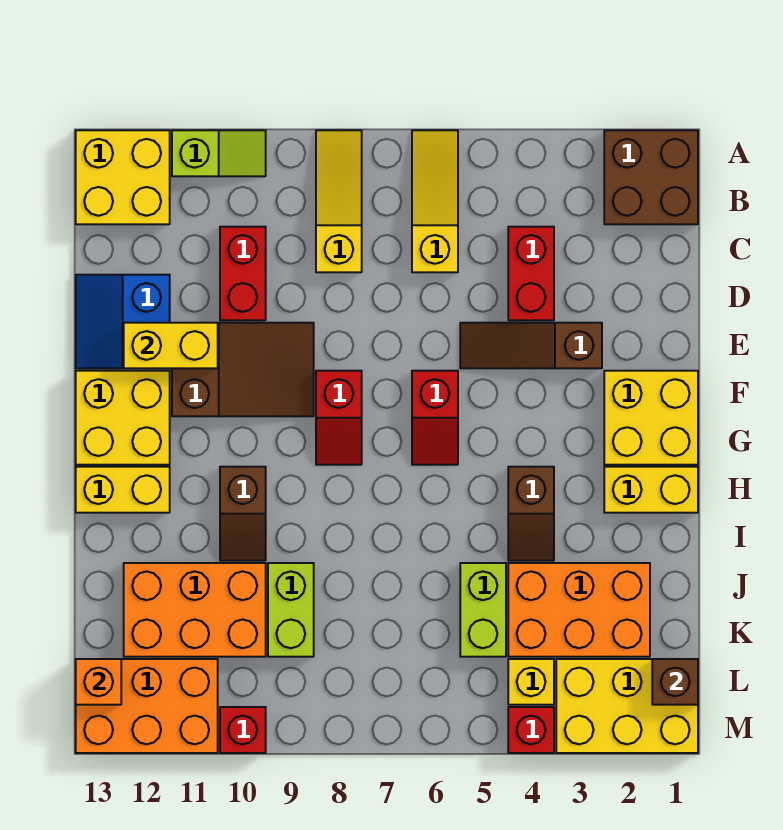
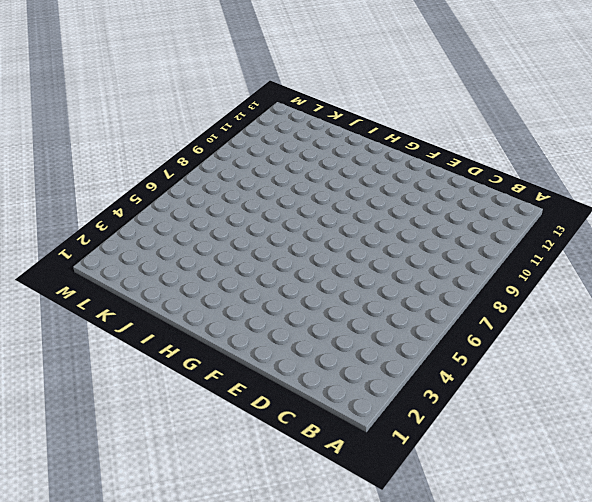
none -> brown brick A1:B2 level 1
none -> yellow slope A6:C6 level 1 top C
none -> yellow slope A8:C8 level 1 top C
none -> lime slope A10:A11 level 1 top 11

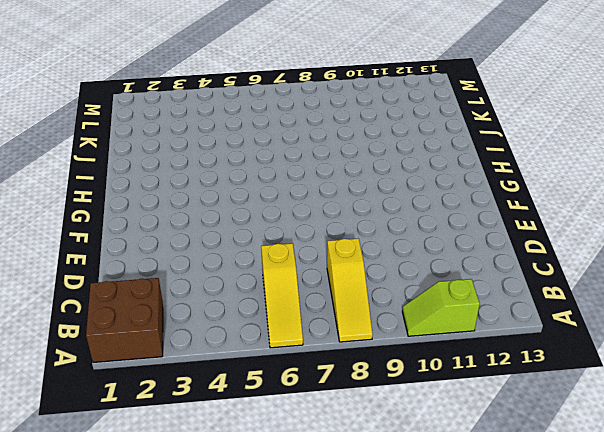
none -> yellow brick A12:B13 level 1
none -> red brick C4:D4 level 1
none -> red brick C10:D10 level 1
none -> blue slope D12:E13 level 1 top 12

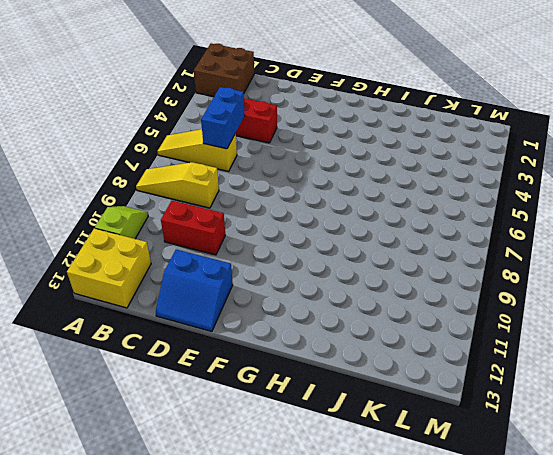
blue brick C5:C6 level 2 -> none
none -> brown slope E3:E5 level 1 top 3
none -> brown slope E9:F11 level 1 top 11
none -> yellow brick F1:G2 level 1
none -> red slope F6:G6 level 1 top F

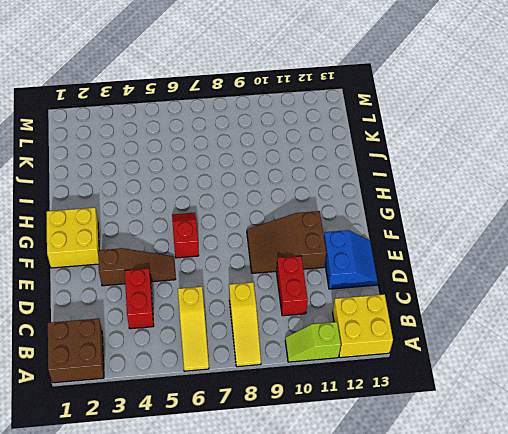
none -> red slope F8:G8 level 1 top F
none -> yellow brick F12:G13 level 1
none -> yellow brick H1:H2 level 1
none -> brown slope H4:I4 level 1 top H

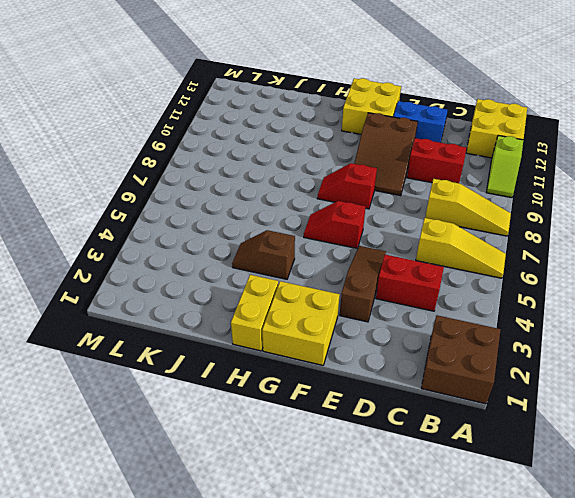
none -> brown slope H10:I10 level 1 top H
none -> yellow brick H12:H13 level 1
none -> orange brick J2:K4 level 1
none -> lime brick J5:K5 level 1

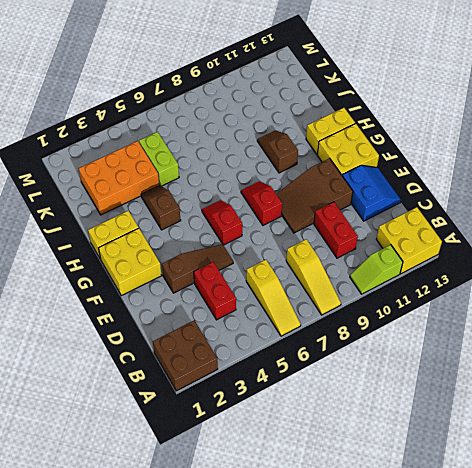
none -> lime brick J9:K9 level 1
none -> orange brick J10:K12 level 1
none -> yellow brick L1:M3 level 1
none -> yellow brick L4 level 1

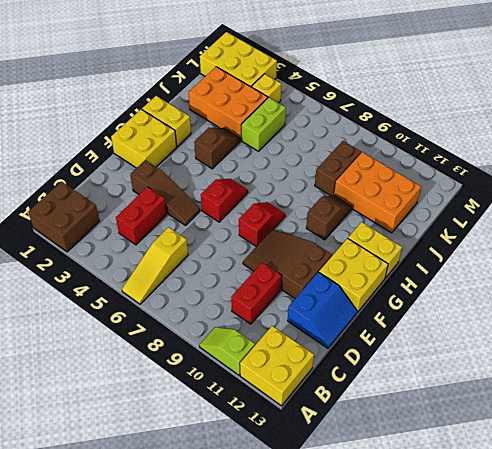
brown brick J9:K9 level 1 -> lime brick J9:K9 level 1
none -> yellow slope A8:C8 level 1 top C
none -> orange brick L11:M13 level 1
none -> red brick M4 level 1
none -> red brick M10 level 1

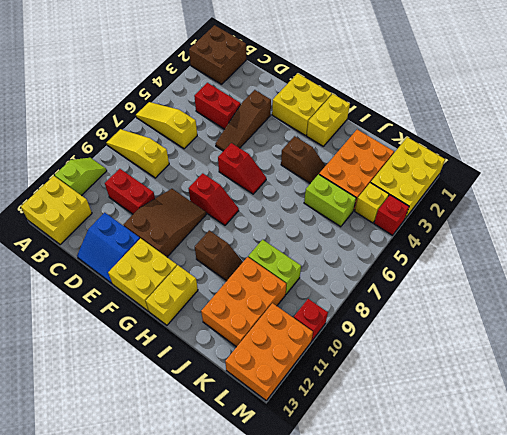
none -> yellow brick E11:E12 level 2
none -> brown brick L1 level 2
none -> orange brick L13 level 2

